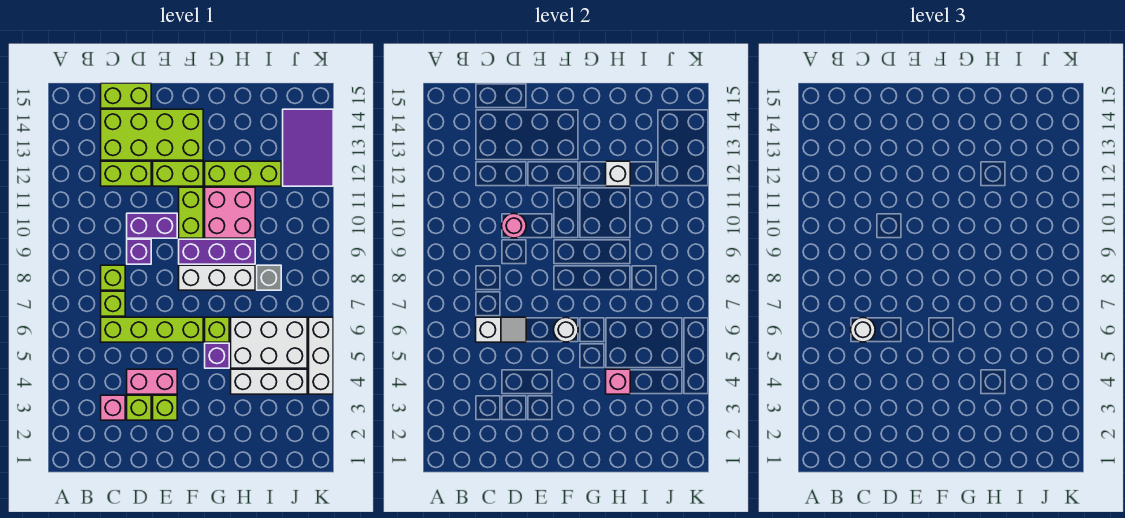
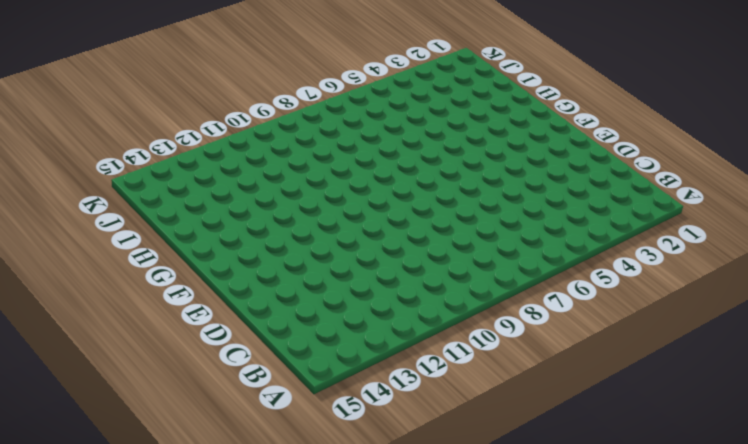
none -> pink brick C3 level 1
none -> lime brick C6:F6 level 1
none -> lime brick C7 level 1
none -> lime brick C8 level 1

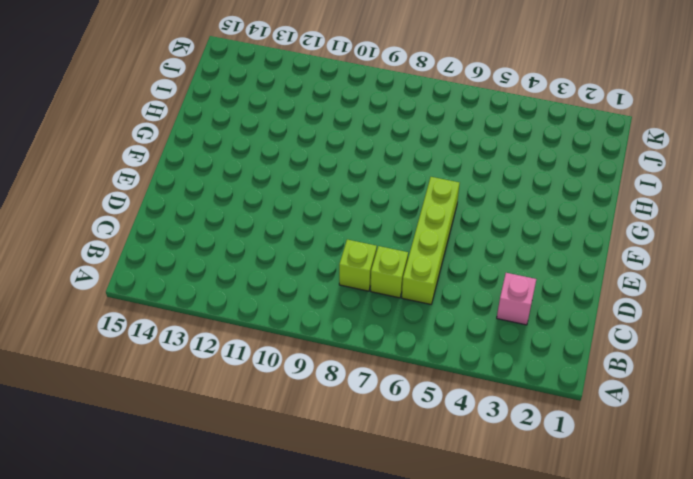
none -> lime brick C12:D12 level 1
none -> lime brick C13:F14 level 1
none -> lime brick C15:D15 level 1
none -> lime brick D3 level 1

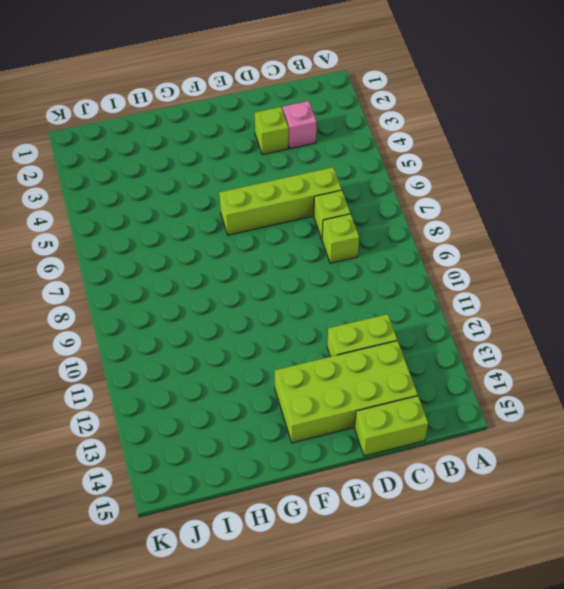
none -> pink brick D4:E4 level 1
none -> purple brick D9 level 1
none -> purple brick D10:E10 level 1
none -> lime brick E3 level 1

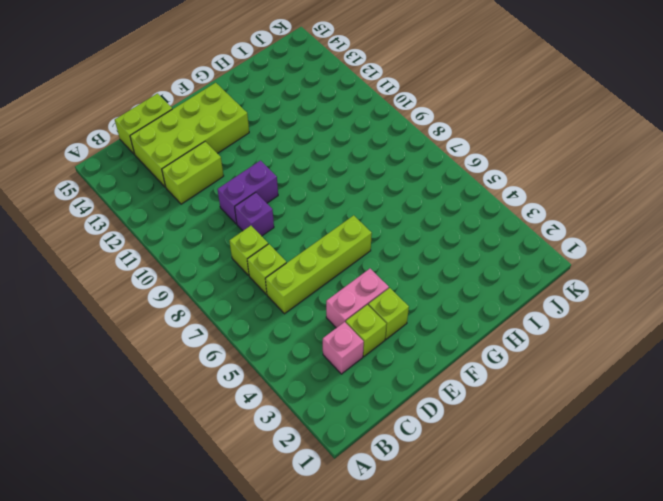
none -> lime brick E12:F12 level 1
none -> white brick F8:H8 level 1
none -> purple brick F9:H9 level 1
none -> lime brick F10:F11 level 1

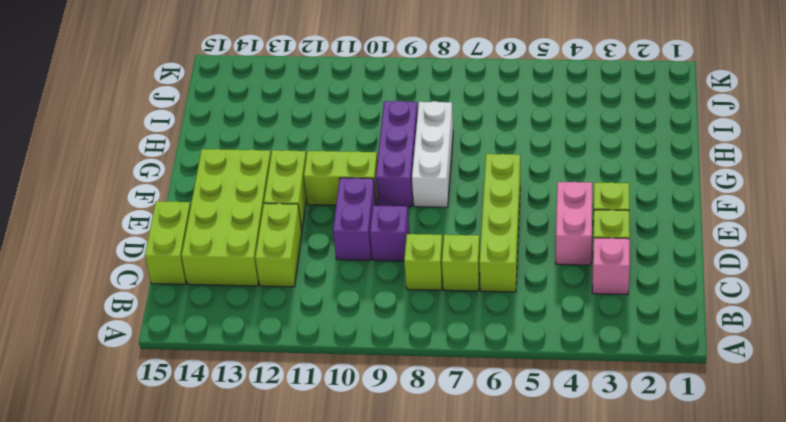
none -> purple brick G5 level 1
none -> lime brick G6 level 1
none -> pink brick G10:H11 level 1
none -> lime brick G12:I12 level 1

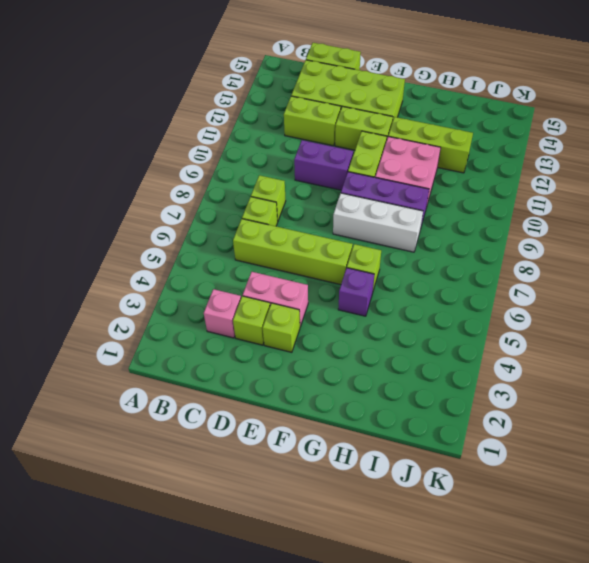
none -> purple brick D9 level 1
none -> white brick H4:J4 level 1
none -> white brick H5:J6 level 1
none -> grey brick I8 level 1

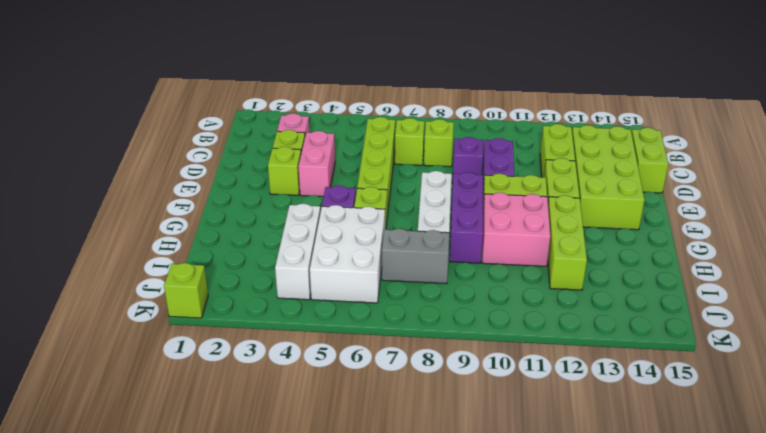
grey brick I7:I8 level 1 -> grey brick I8 level 1
lime brick K1 level 1 -> none
none -> purple tile J12:K14 level 1
none -> white brick K4:K6 level 1
none -> white slope C6:D6 level 2 top C
none -> pink round brick D10 level 2

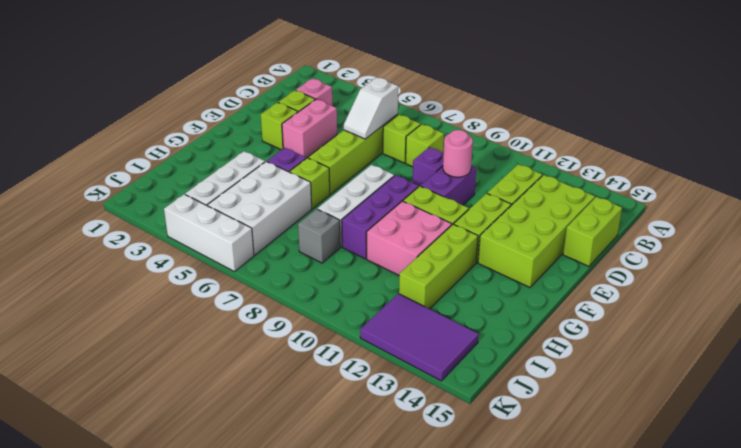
none -> white round brick F6 level 2
none -> pink brick H4 level 2
none -> white brick H12 level 2
none -> white round brick C6 level 3

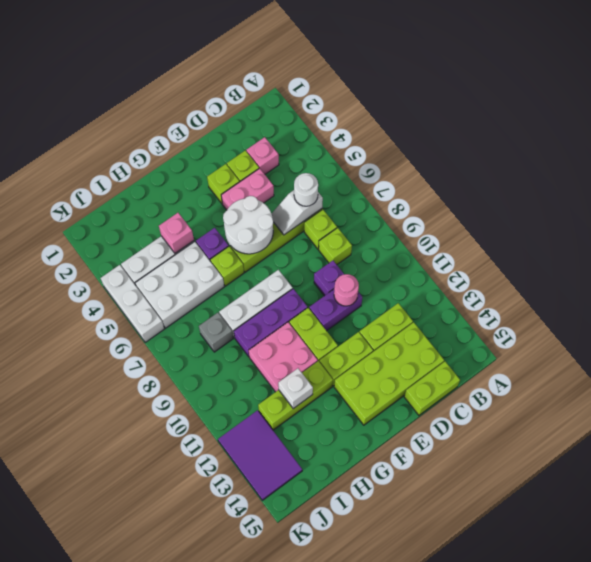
white round brick E5:F6 level 2 -> white round brick F6 level 2

